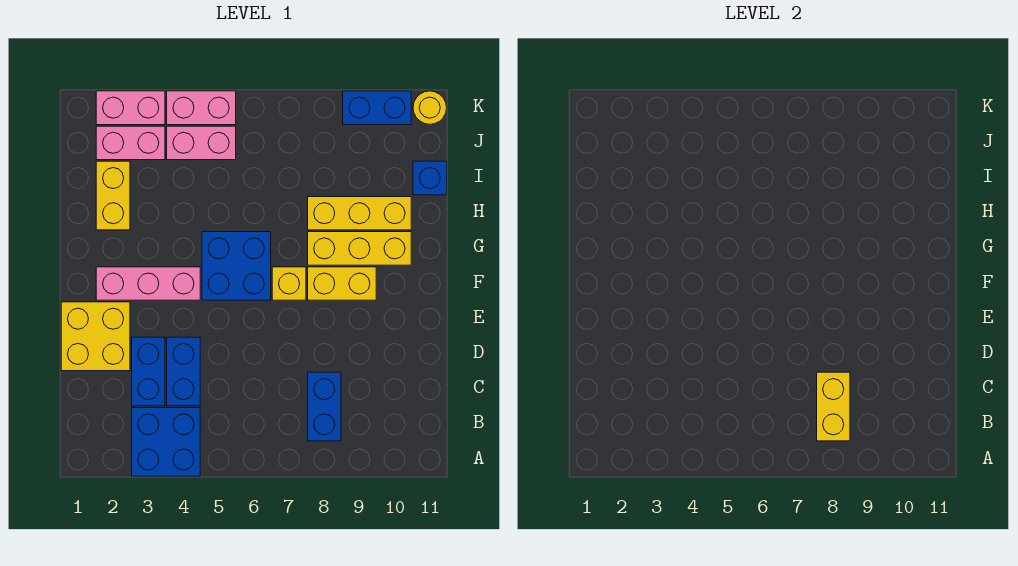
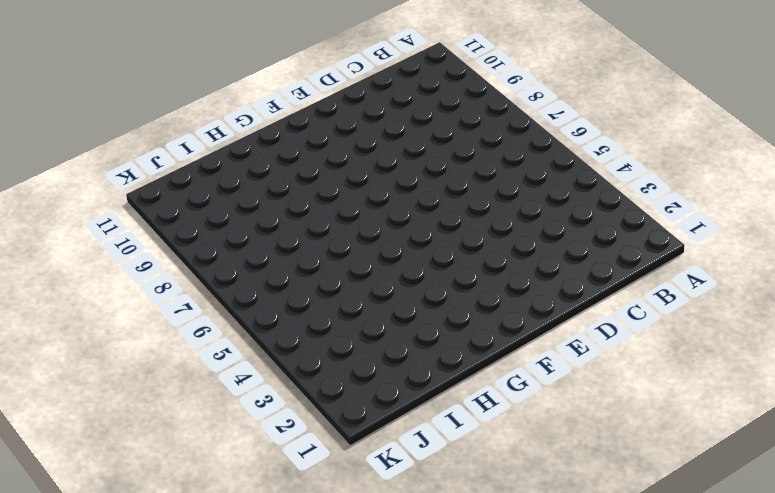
none -> blue brick A3:B4 level 1
none -> blue brick B8:C8 level 1
none -> blue brick C3:D3 level 1

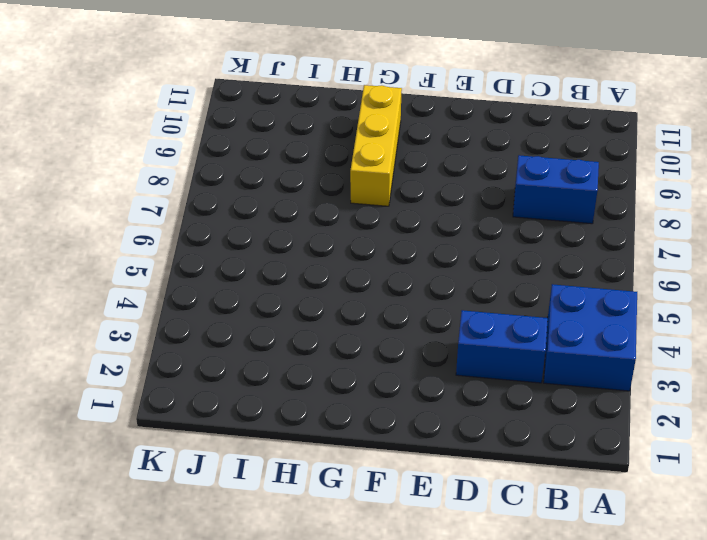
none -> blue brick C4:D4 level 1
none -> yellow brick D1:E2 level 1
none -> pink brick F2:F4 level 1

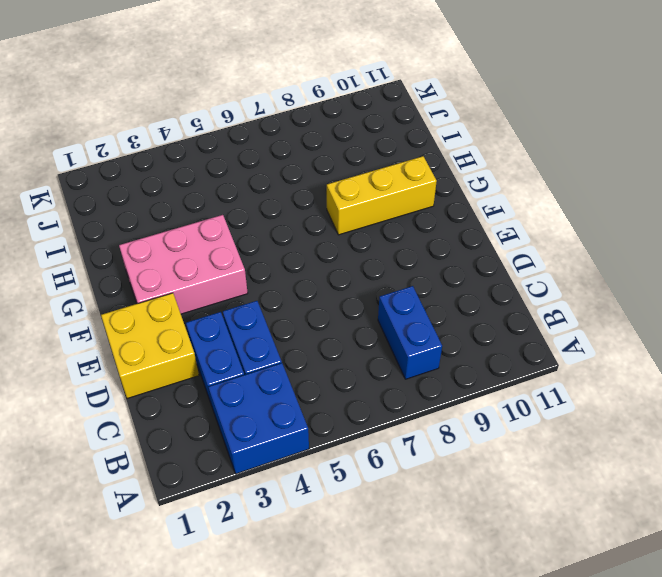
pink brick F2:G4 level 1 -> pink brick F2:F4 level 1
none -> blue brick F5:G6 level 1
none -> yellow brick F7 level 1
none -> yellow brick F8:F9 level 1

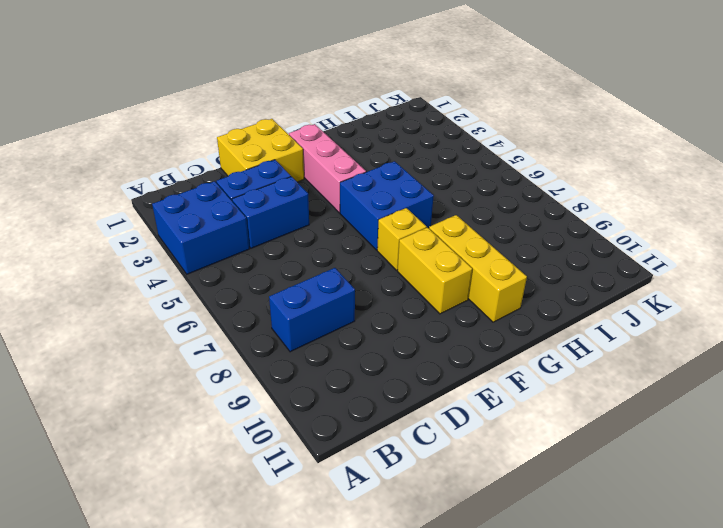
none -> yellow brick H2:I2 level 1
none -> yellow brick H8:H10 level 1
none -> blue brick I11 level 1

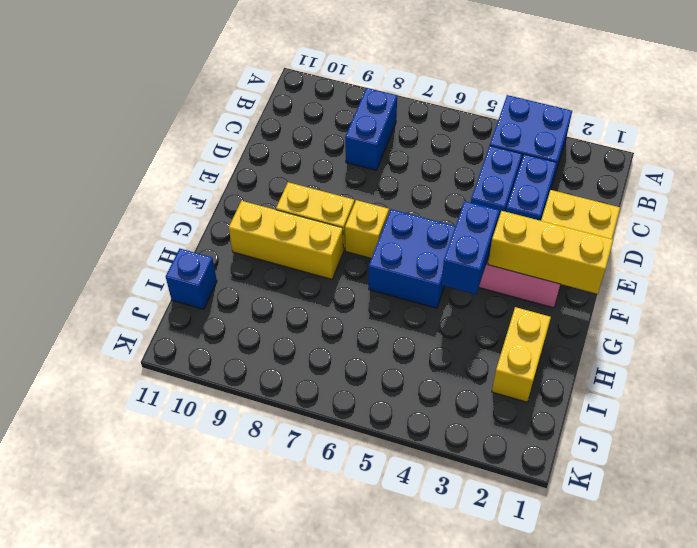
yellow brick F1:F3 level 2 -> yellow brick H8:H10 level 1
blue brick F4:G4 level 2 -> blue brick K9:K10 level 1
none -> pink brick J2:J3 level 1
none -> pink brick J4:J5 level 1
none -> pink brick K2:K3 level 1

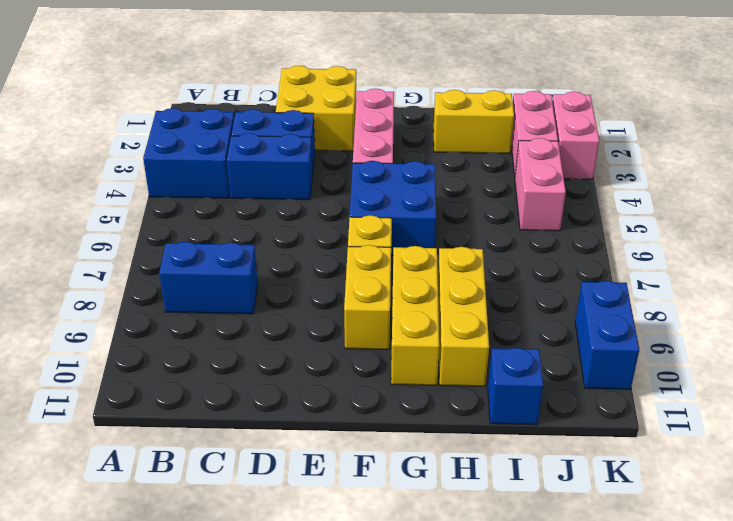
none -> pink brick K4:K5 level 1
none -> yellow round brick K11 level 1
none -> yellow brick B8:C8 level 2

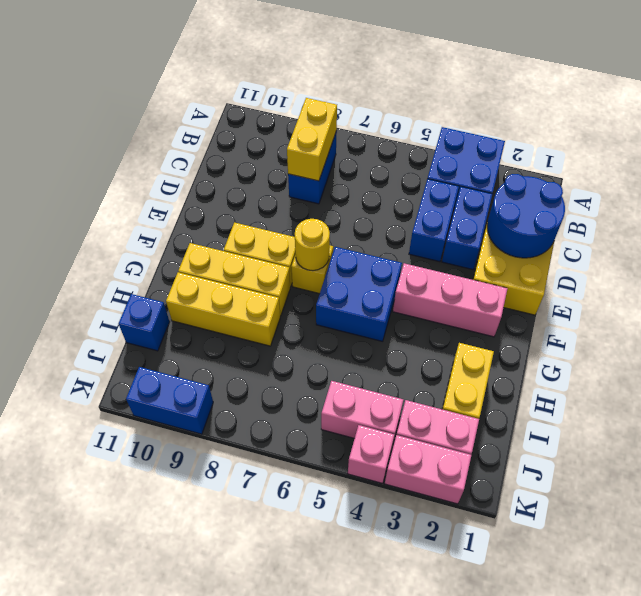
blue round brick C1:D2 level 2 -> none
yellow round brick F7 level 2 -> yellow round brick K11 level 1
pink brick K4 level 1 -> pink brick K4:K5 level 1

